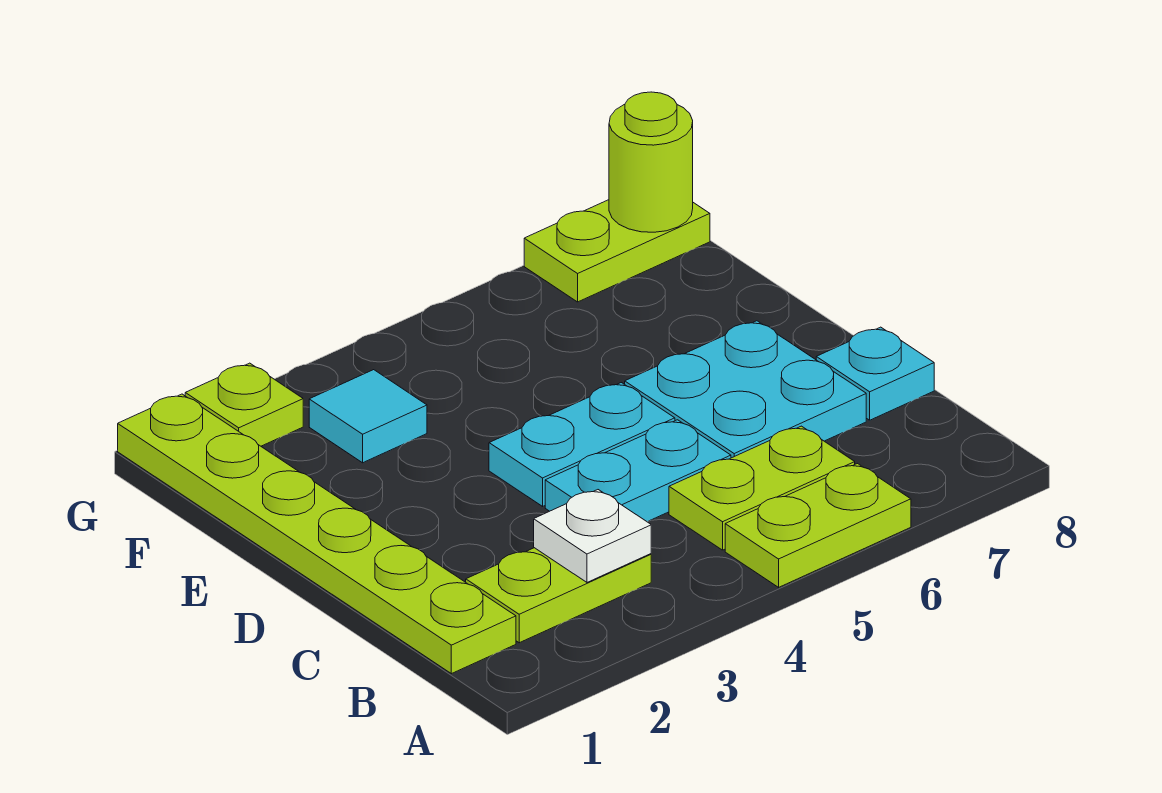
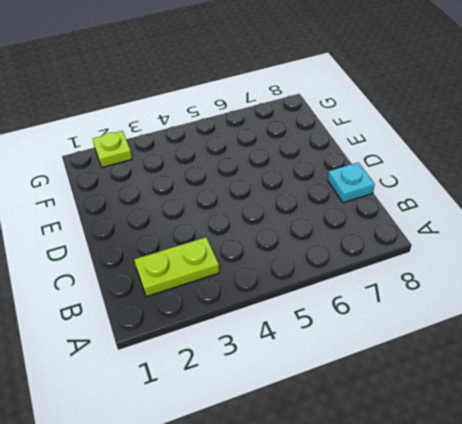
none -> lime plate A5:A6 level 1
none -> lime plate B1:G1 level 1
none -> lime plate B5:B6 level 1

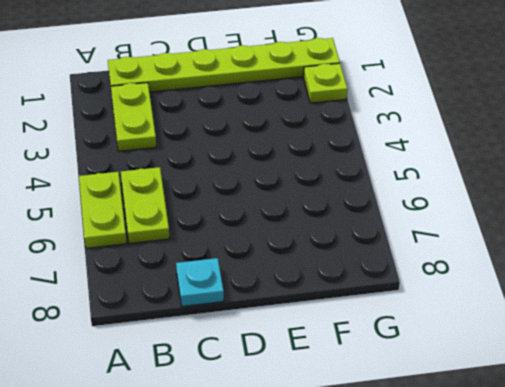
none -> cyan plate C4:C5 level 1
none -> cyan plate C6:D7 level 1
none -> cyan plate D4:D5 level 1

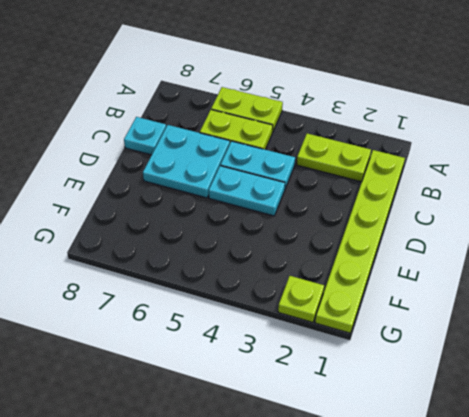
none -> cyan tile F3 level 1
none -> lime plate G7:G8 level 1
none -> white plate B3 level 2

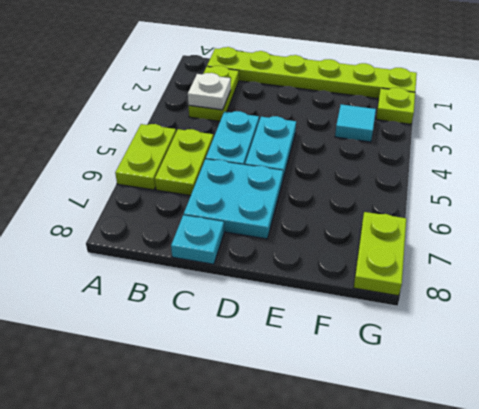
none -> lime round brick G8 level 2

